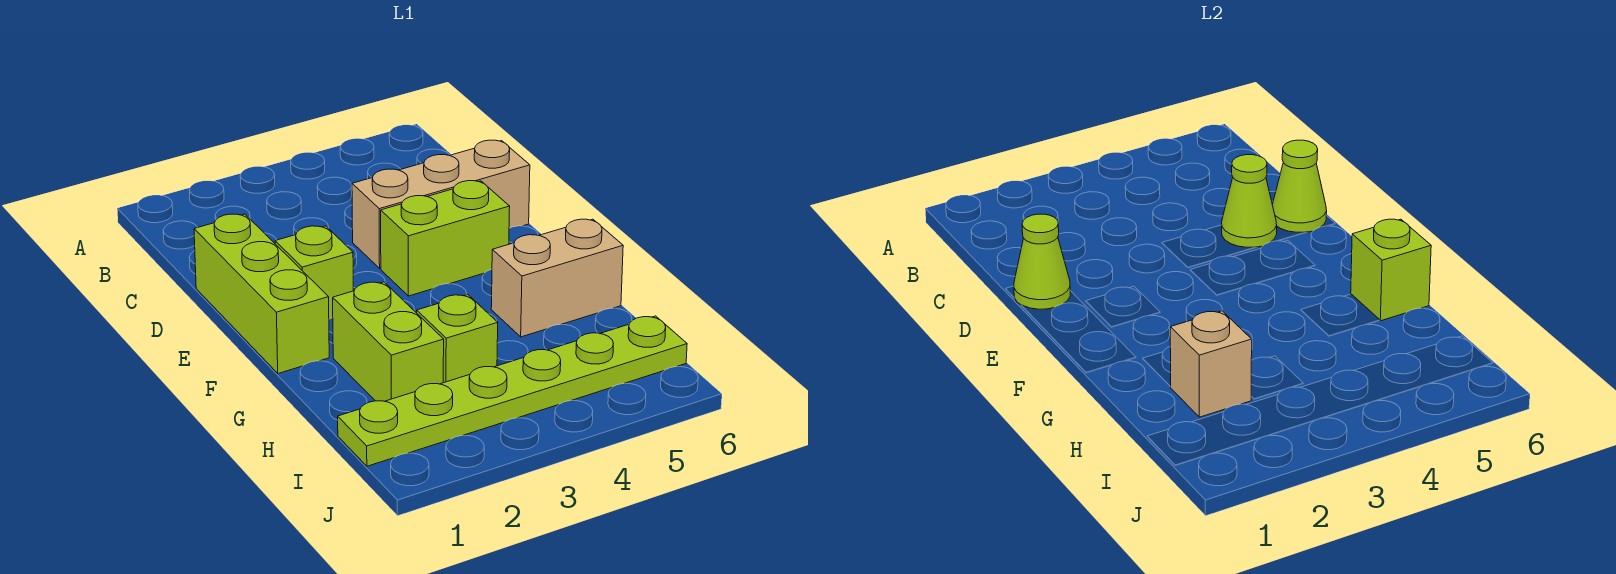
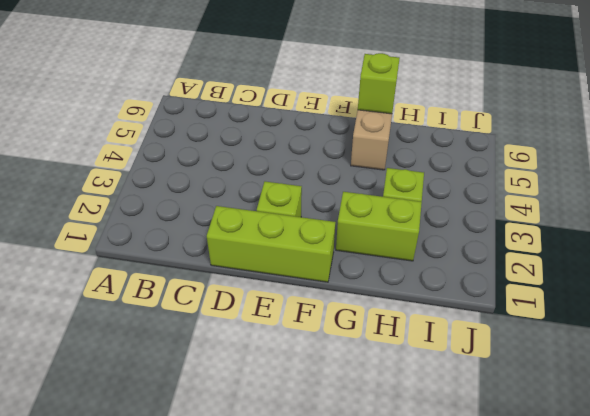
none -> tan brick D4:D6 level 1
none -> lime brick E4:E5 level 1
none -> lime plate I1:I6 level 1

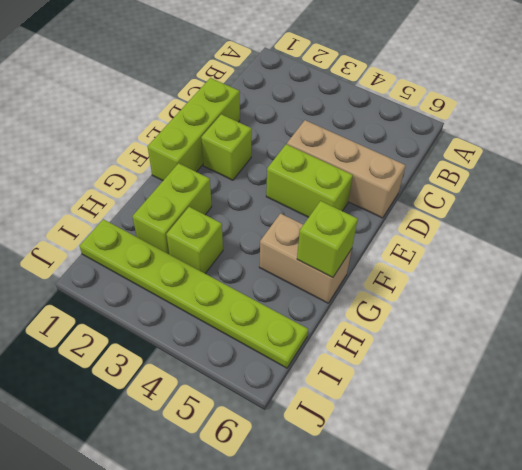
none -> lime cone D1 level 2
none -> lime cone D5 level 2
none -> lime cone D6 level 2

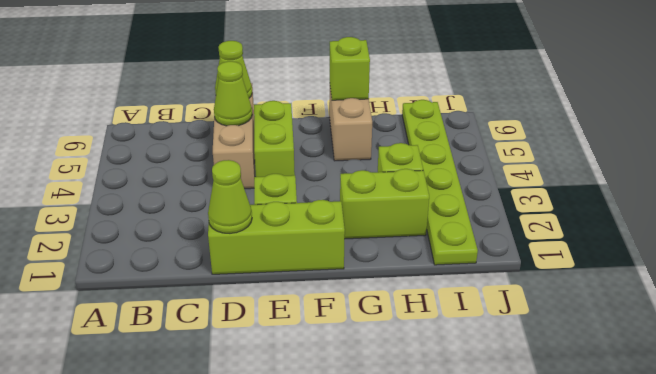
none -> tan brick H2 level 2

